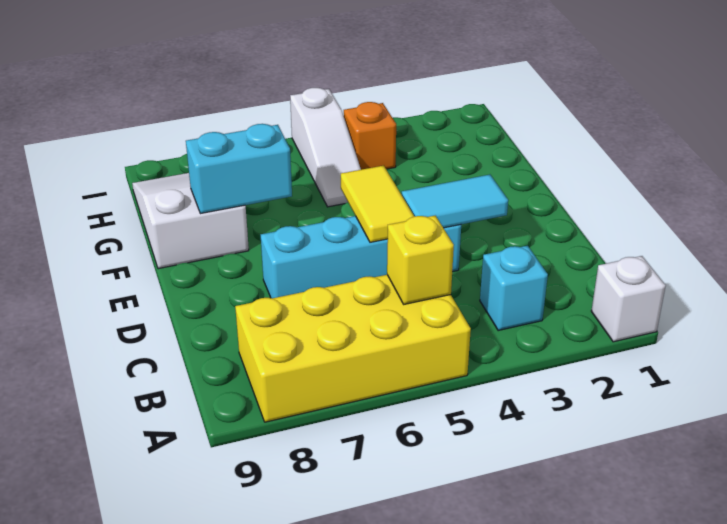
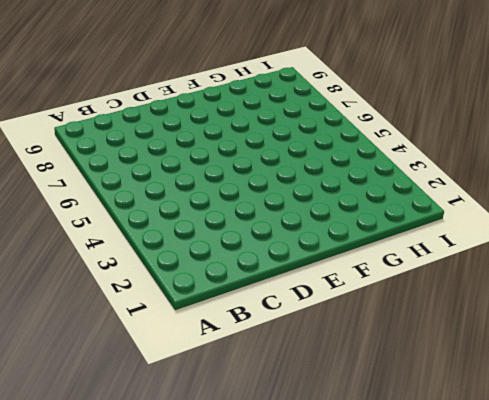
none -> white brick A1 level 1
none -> yellow brick A5:B8 level 1

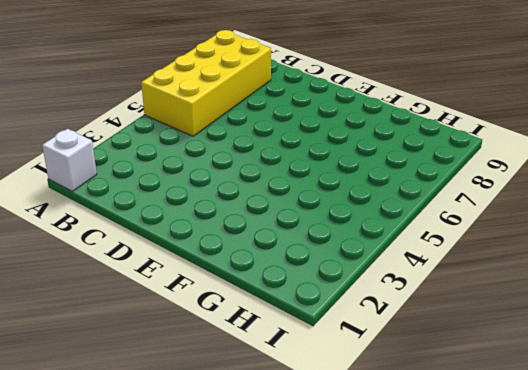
none -> cyan brick B3 level 1
none -> cyan brick D4:D7 level 1

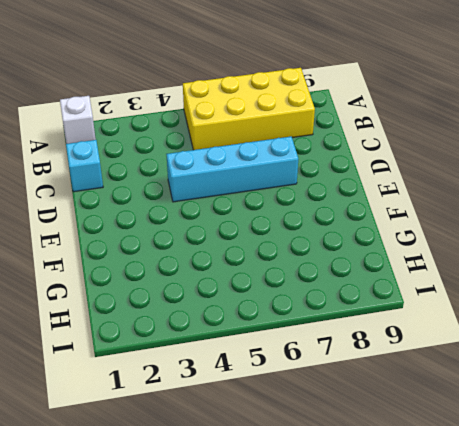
cyan brick C1 level 1 -> cyan brick B3 level 1
none -> white slope F8:H9 level 1 top F
none -> white slope G5:I5 level 1 top I

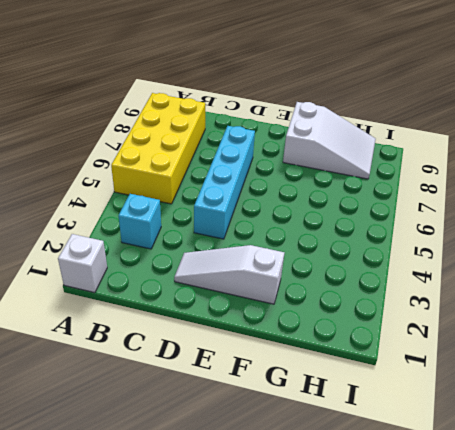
white slope D2:F2 level 1 top F -> white slope G5:I5 level 1 top I
none -> orange brick H4 level 1
none -> yellow brick B5 level 2

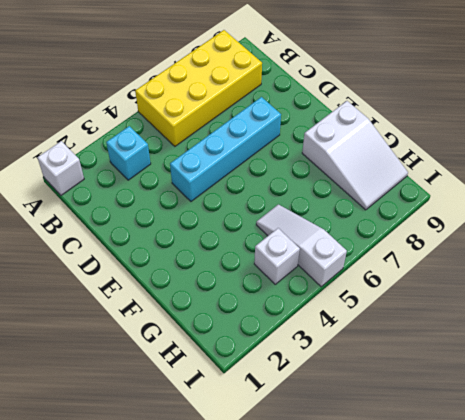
white brick H4 level 1 -> orange brick H4 level 1
none -> yellow brick B5 level 2
none -> cyan tile D3:D4 level 2

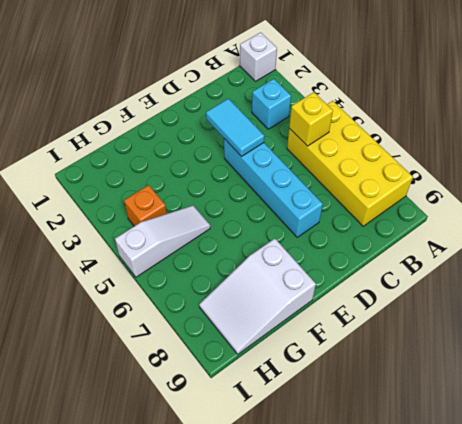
none -> yellow tile D5:E5 level 2
none -> cyan brick F7:F8 level 2

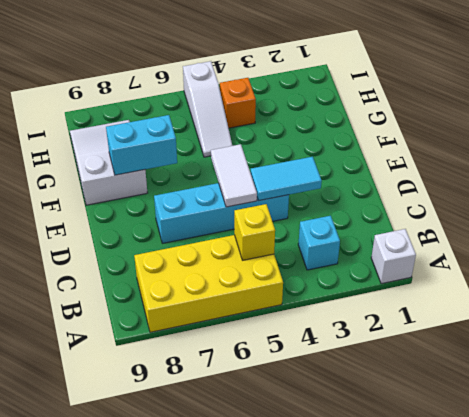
white tile D5:E5 level 2 -> yellow tile D5:E5 level 2

